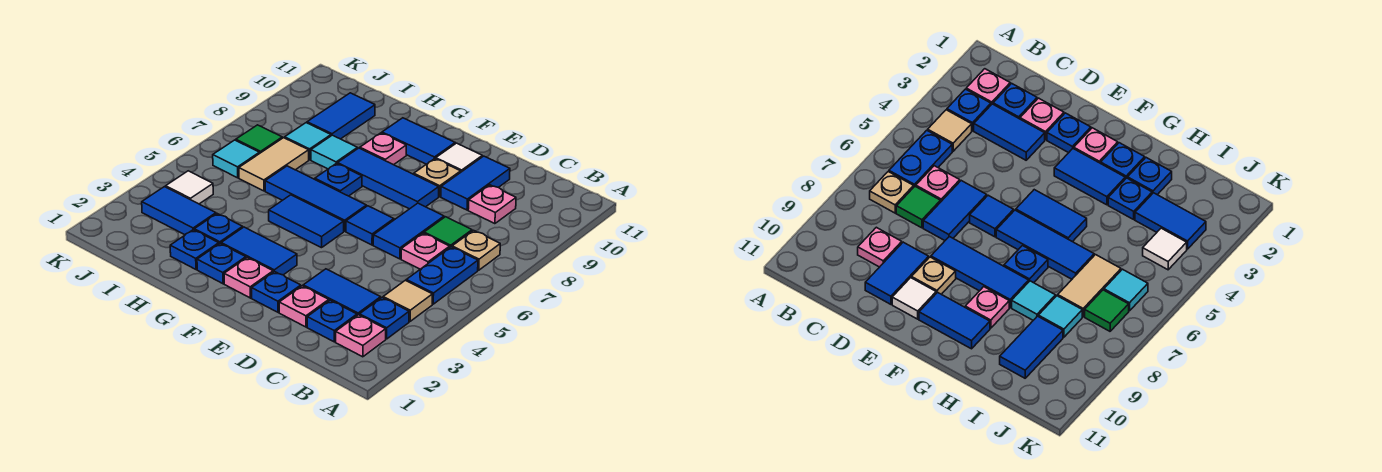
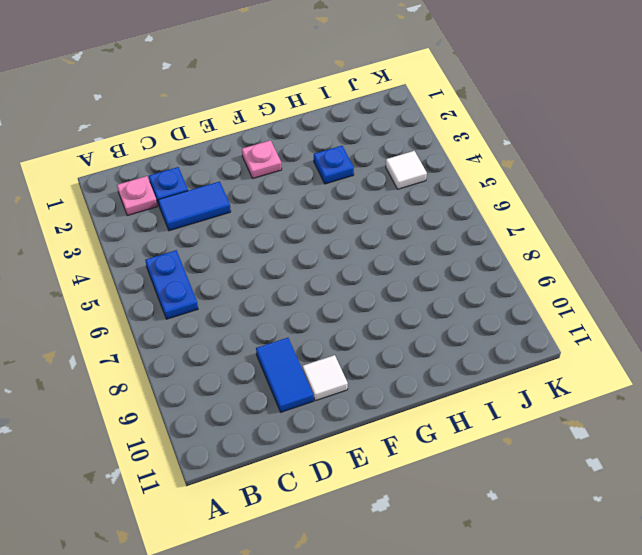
none -> blue plate B3 level 1
none -> tan tile B4 level 1
none -> tan plate B7 level 1
none -> pink plate C6 level 1

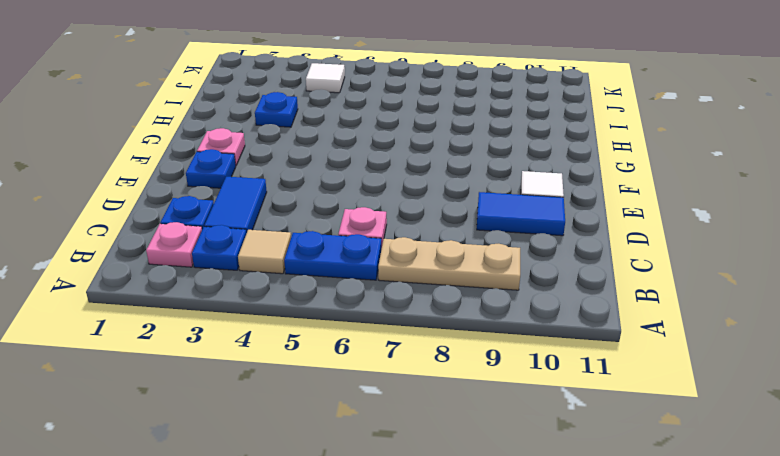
tan plate B7:B9 level 1 -> tan plate B7 level 1
none -> green tile C7 level 1
none -> pink plate C9 level 1
none -> pink plate D2 level 1
none -> blue tile D6:D7 level 1

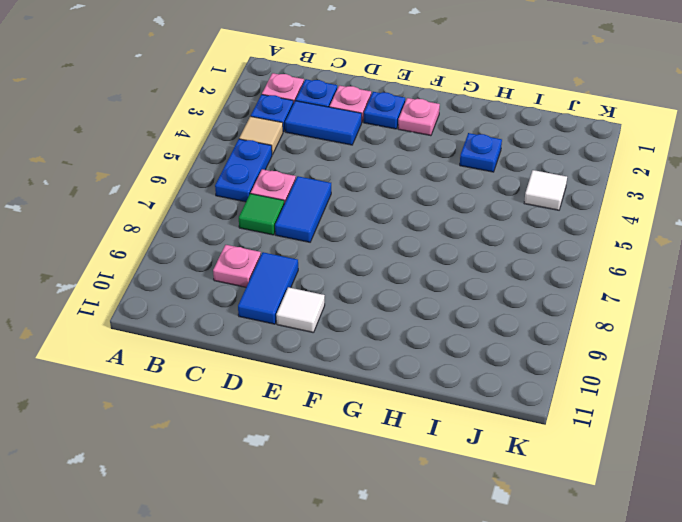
none -> tan plate B7 level 1
none -> blue tile E6 level 1
none -> blue tile E8:G8 level 1
none -> tan plate E9 level 1

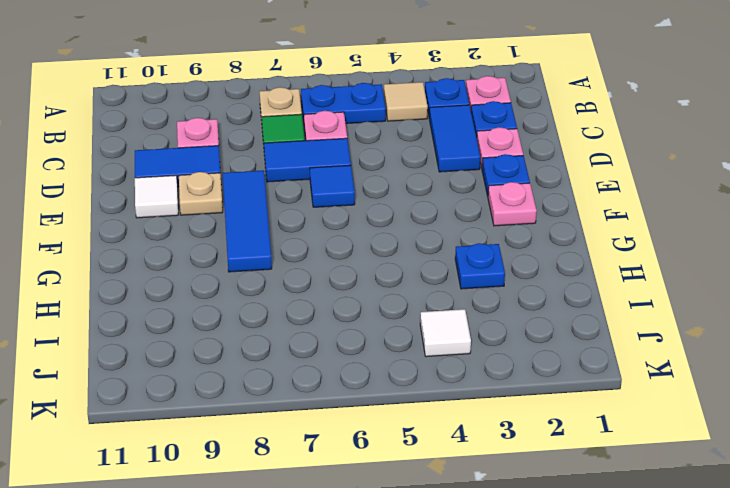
none -> blue tile F3:G3 level 1
none -> blue tile F5:G5 level 1
none -> blue tile F6:H6 level 1
none -> blue tile F10:G10 level 1

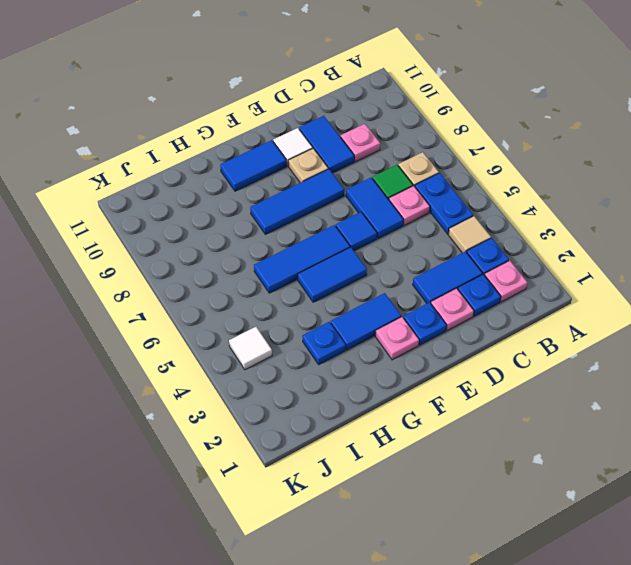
none -> blue plate G2 level 1
none -> blue plate G7 level 1
none -> pink plate G9 level 1
none -> blue plate H2 level 1

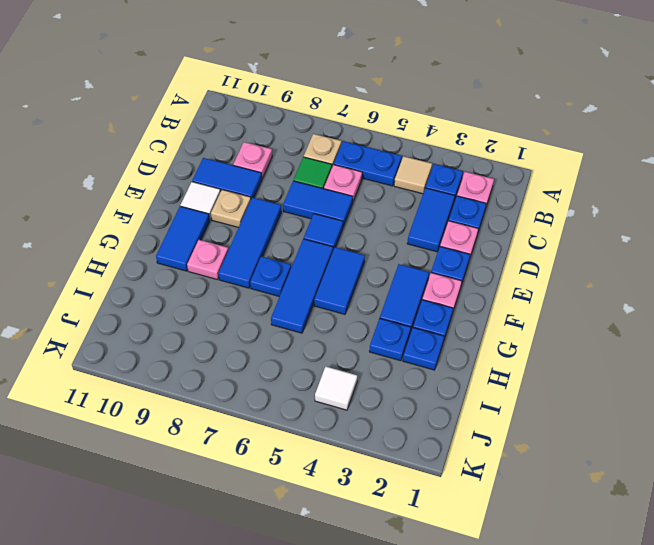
none -> cyan tile H8 level 1
none -> blue tile I3:J3 level 1
none -> tan tile I6:I7 level 1
none -> cyan tile I8 level 1

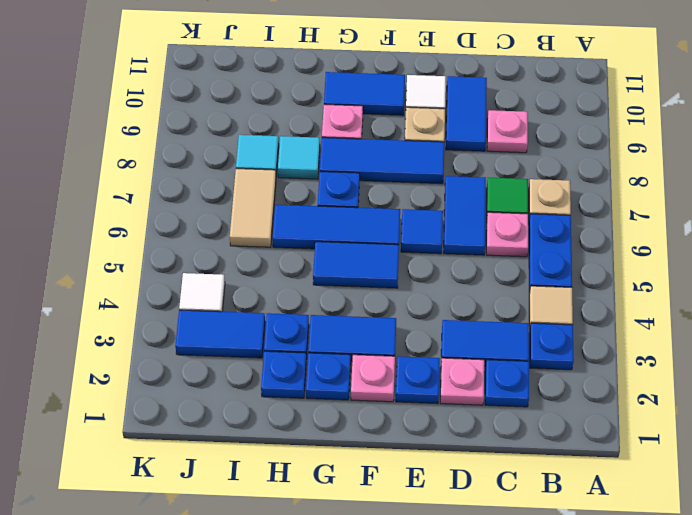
none -> pink plate B2 level 1
none -> blue tile I9:I10 level 1
none -> cyan tile J6 level 1
none -> green tile J7 level 1

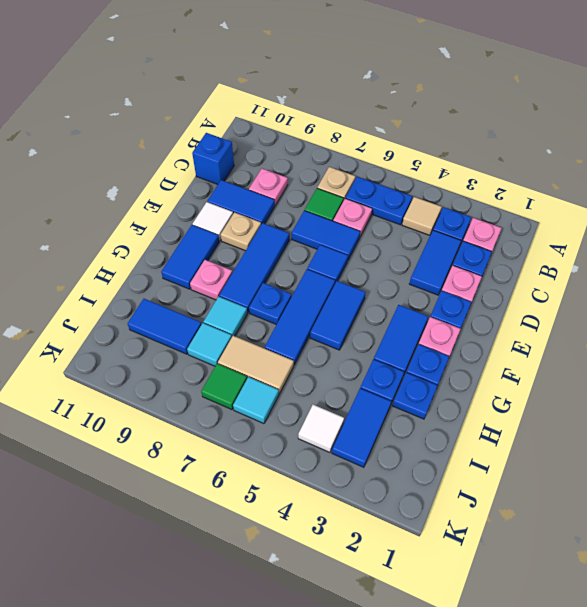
blue brick C11 level 1 -> none

